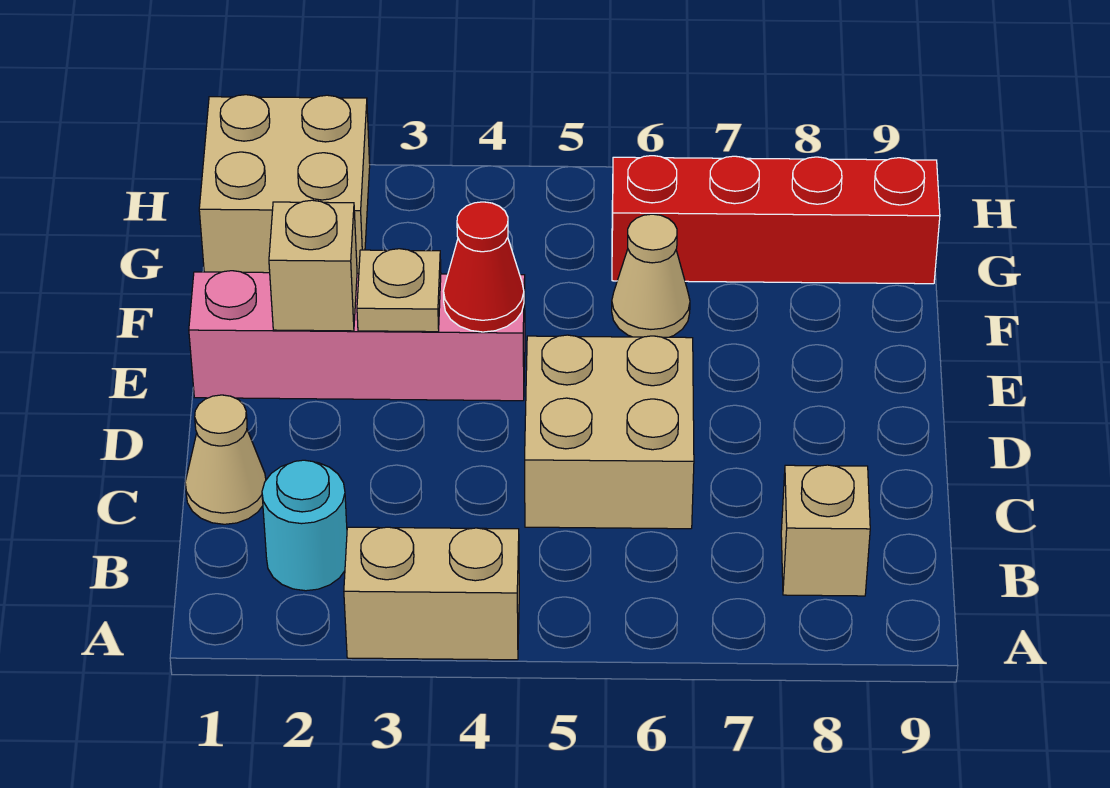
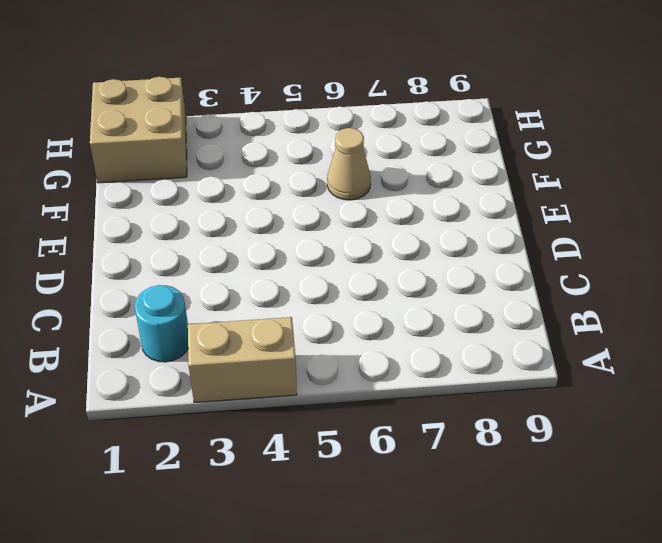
none -> tan brick B8 level 1
none -> tan cone C1 level 1
none -> tan brick C5:D6 level 1

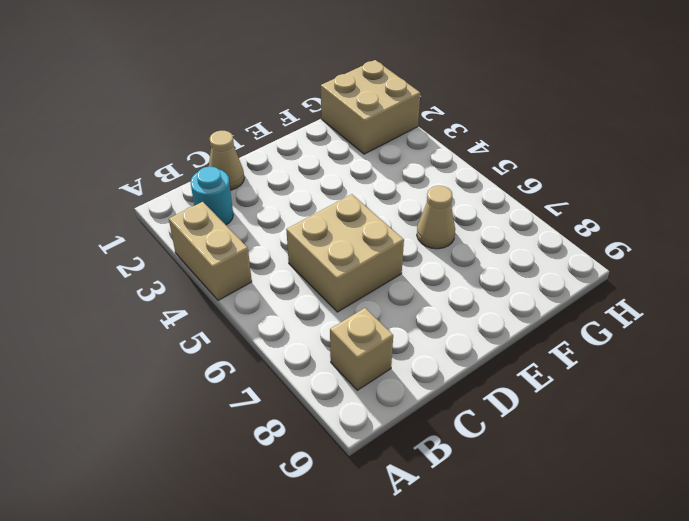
none -> pink brick E1:E4 level 1
none -> red brick G6:G9 level 1
none -> tan brick E2 level 2

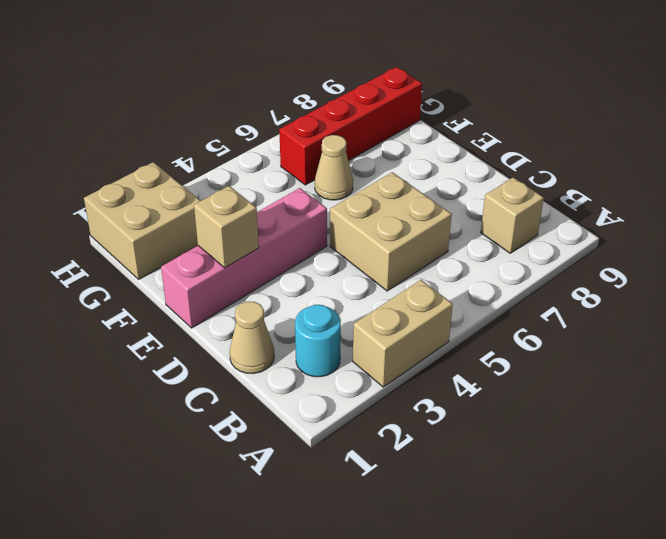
none -> tan plate E3 level 2
none -> red cone E4 level 2

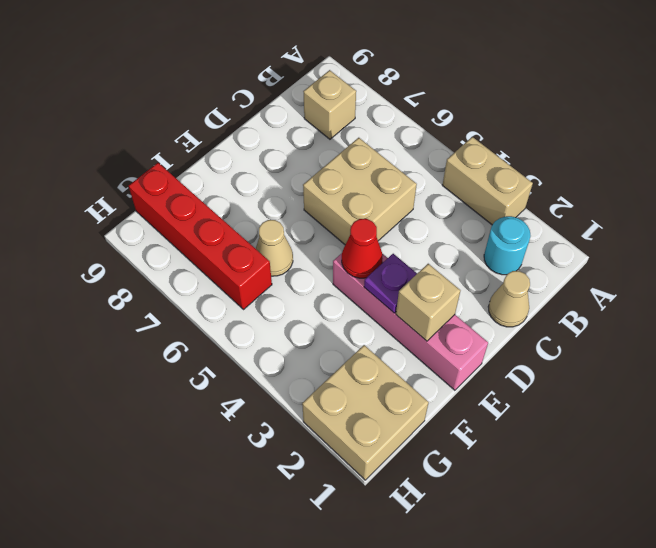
purple plate E3 level 2 -> tan plate E3 level 2

